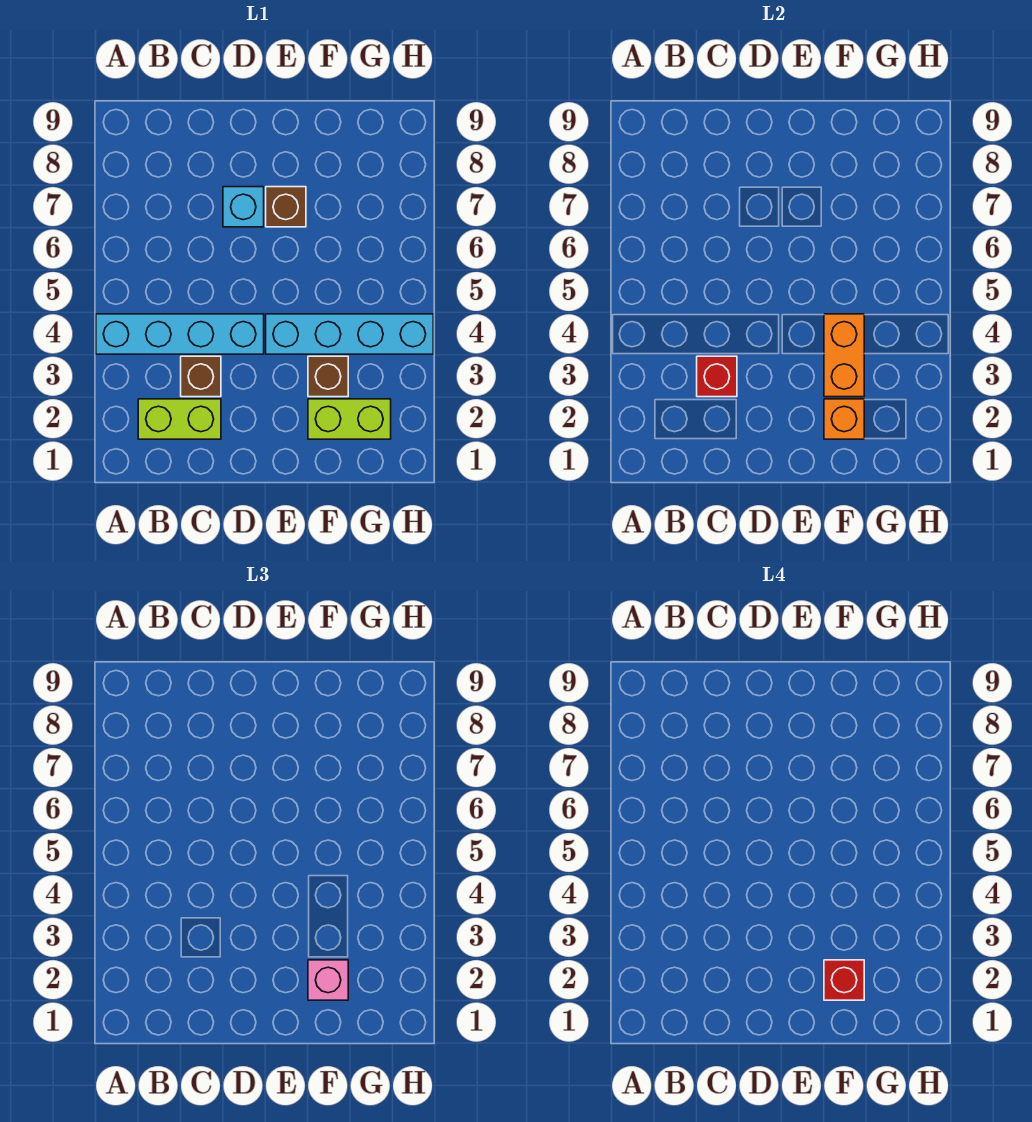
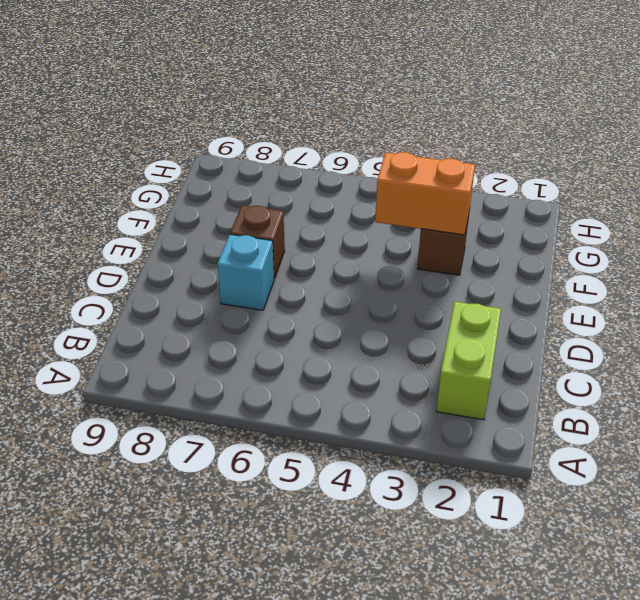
none -> cyan brick A4:D4 level 1
none -> brown brick C3 level 1
none -> cyan brick E4:H4 level 1

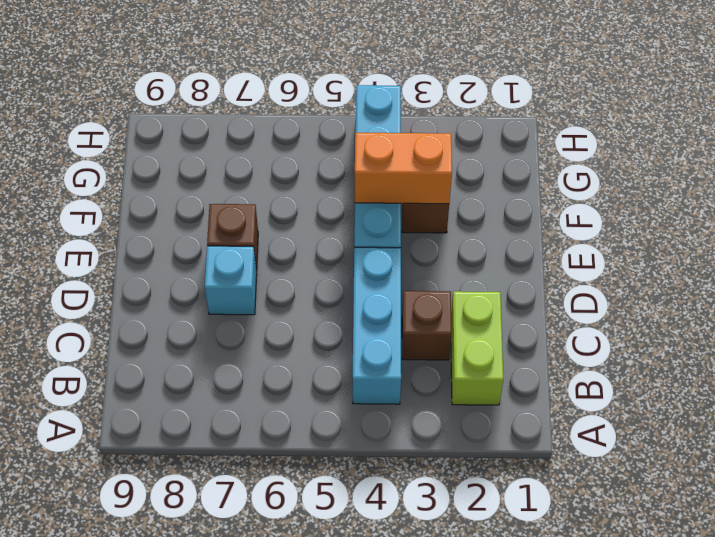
cyan brick B4:D4 level 1 -> cyan brick A4:D4 level 1
none -> lime brick F2:G2 level 1
none -> red brick C3 level 2
none -> orange brick F2 level 2

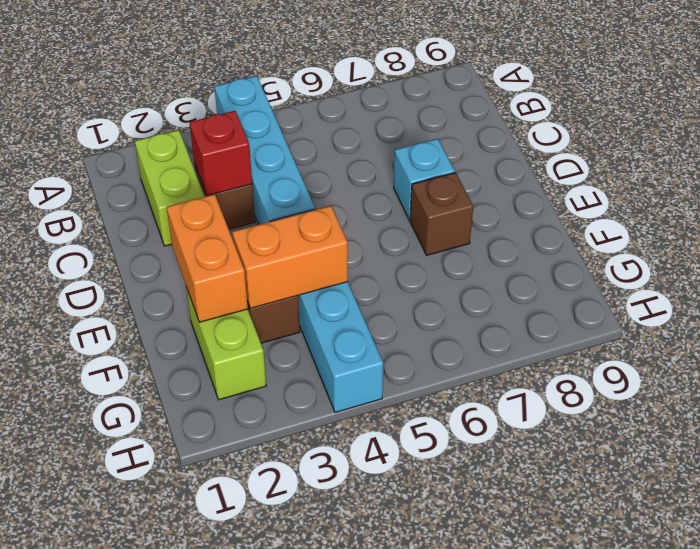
orange brick E2:F2 level 2 -> orange brick F2 level 2
none -> pink brick F2 level 3
none -> red brick F2 level 4

